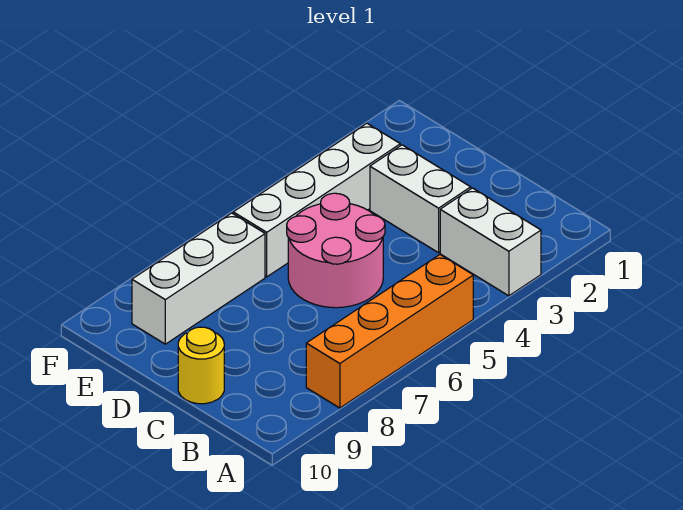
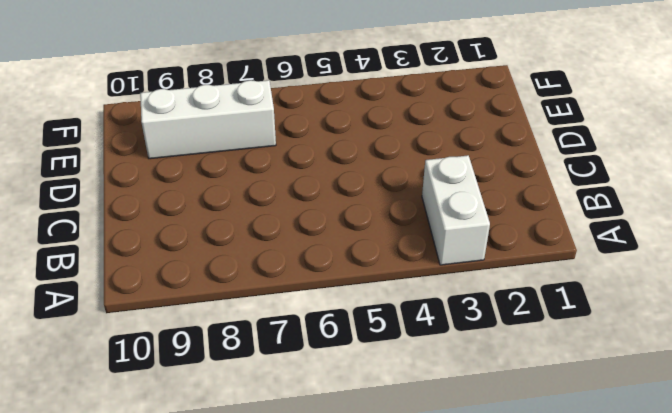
none -> orange brick A5:A8 level 1
none -> white brick C3:D3 level 1

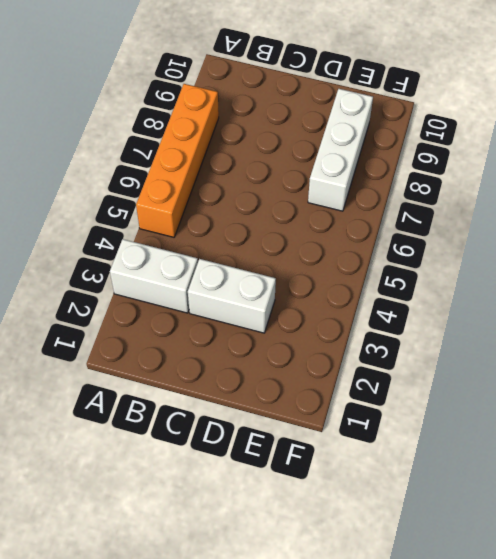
none -> pink round brick C5:D6 level 1
none -> yellow round brick C10 level 1

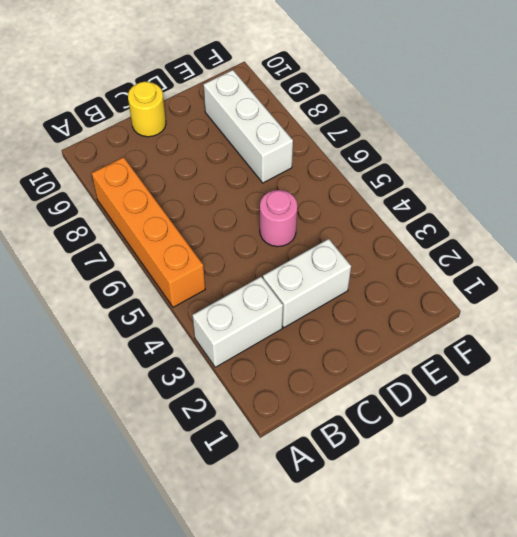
pink round brick D5 level 1 -> pink round brick C5:D6 level 1
none -> white brick E3:E6 level 1

